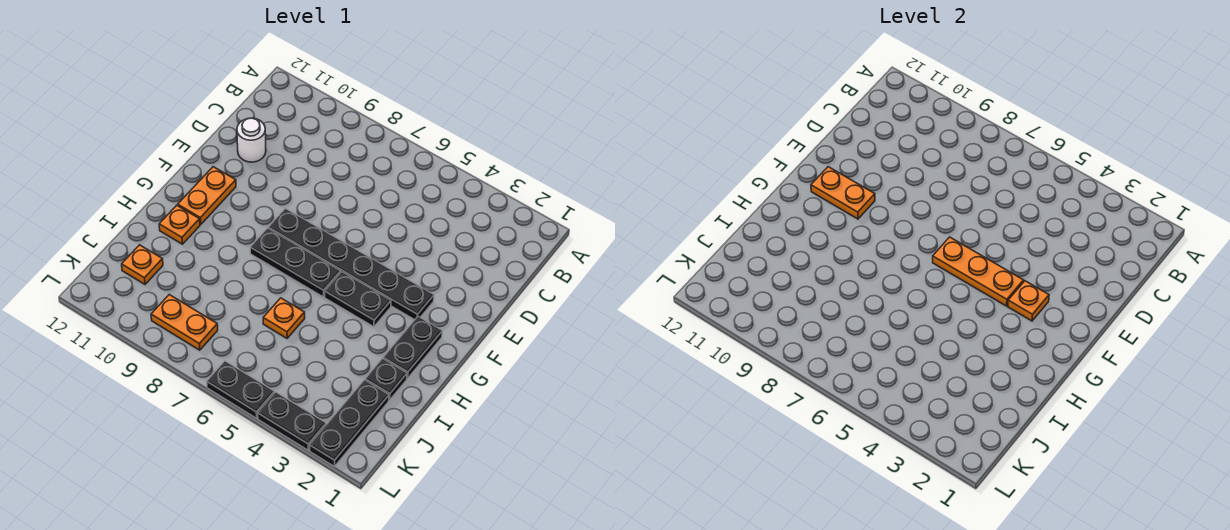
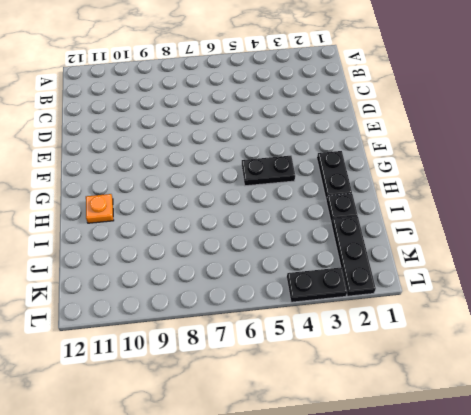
none -> white round brick D11 level 1
none -> black plate F3:F8 level 1
none -> orange plate F11:G11 level 1

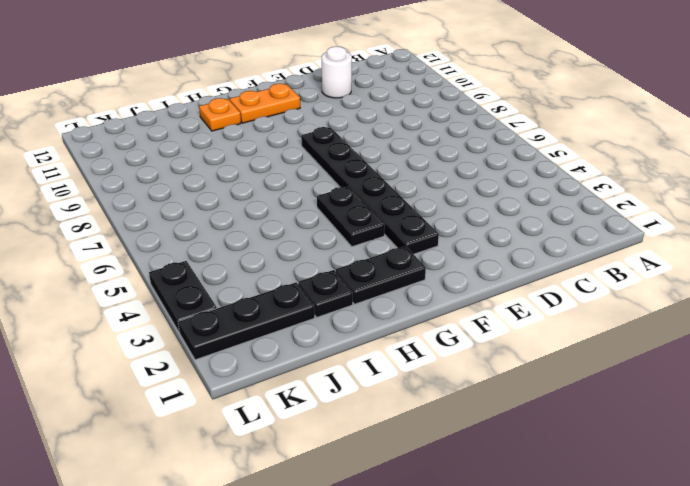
none -> black plate G6:G8 level 1
none -> orange plate I6 level 1
none -> orange plate J11 level 1

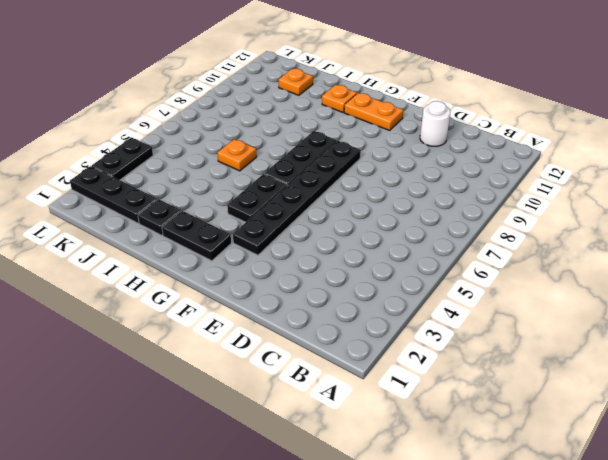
none -> orange plate K8:K9 level 1
none -> black plate L5:L6 level 1
none -> orange plate F3 level 2

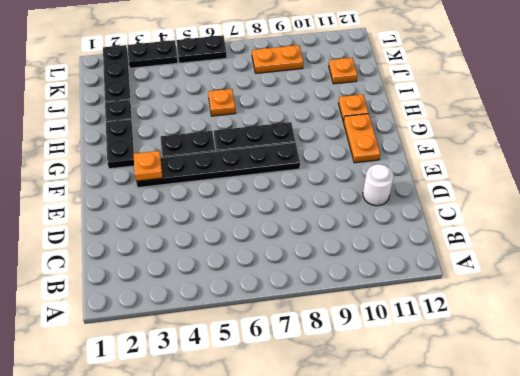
none -> orange plate F4:F6 level 2
none -> orange plate F10:F11 level 2

